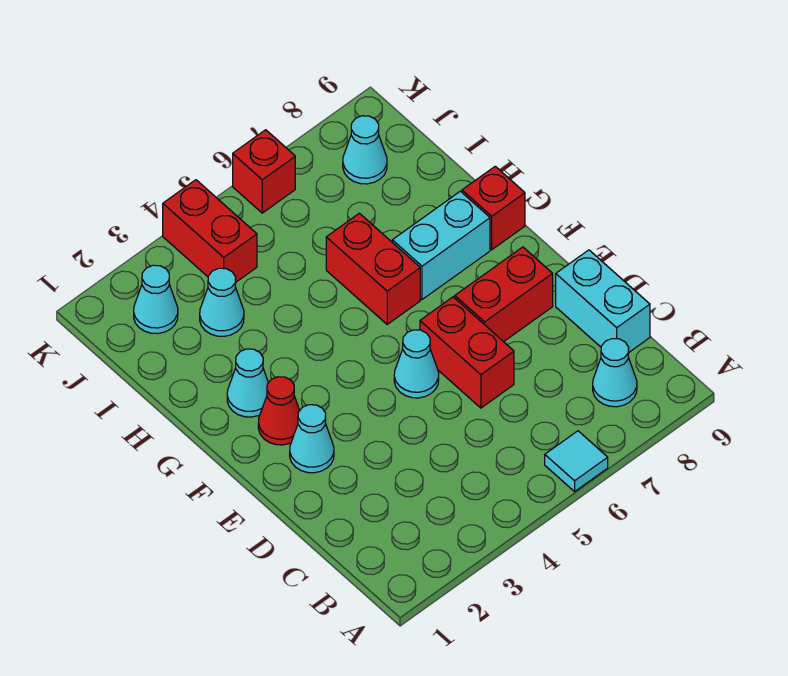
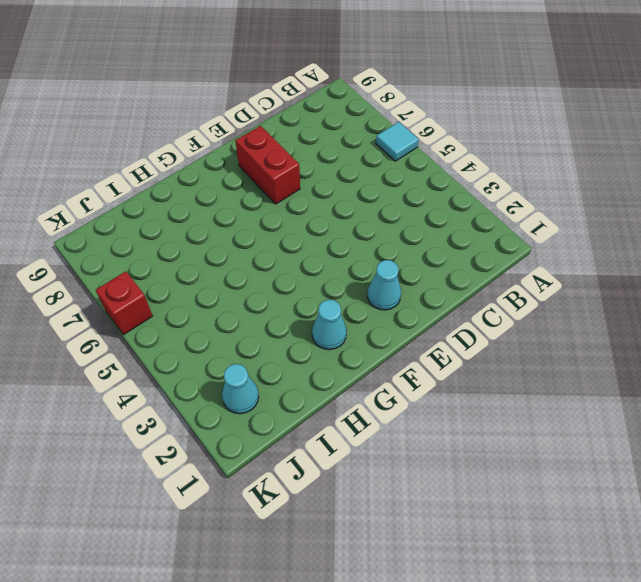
none -> cyan cone B8 level 1
none -> cyan brick C9:D9 level 1
none -> red brick D6:E6 level 1

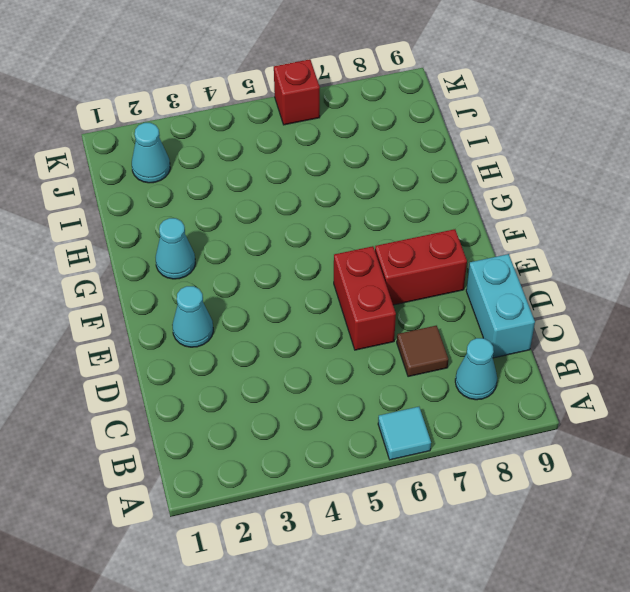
brown tile C7 level 1 -> none
none -> cyan cone E5 level 1
none -> red cone F2 level 1
none -> red brick G6:H6 level 1

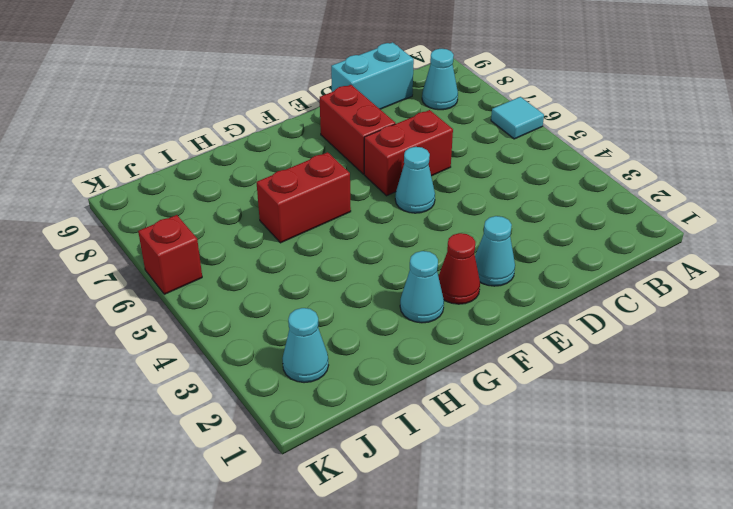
none -> cyan brick G7:G8 level 1
none -> red brick G9 level 1
none -> cyan cone I3 level 1

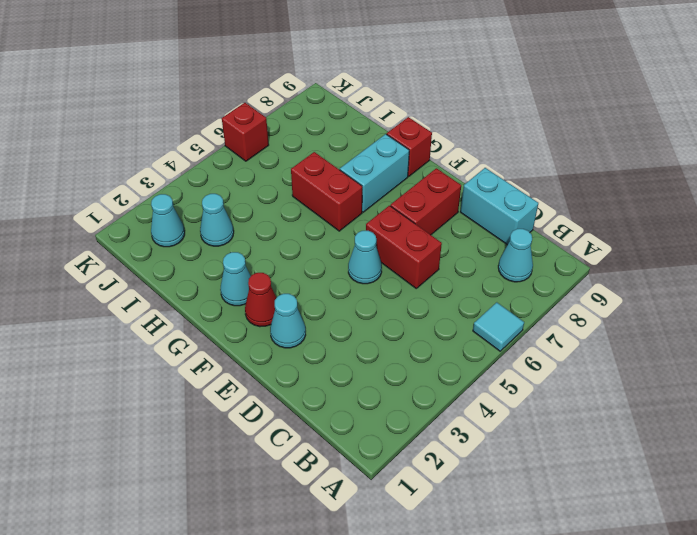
none -> red brick J4:K4 level 1
none -> cyan cone J8 level 1

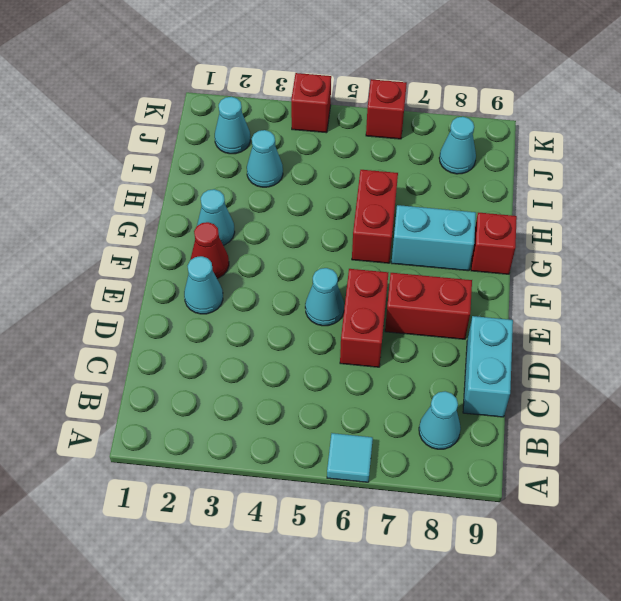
red brick K4 level 1 -> red brick J4:K4 level 1

